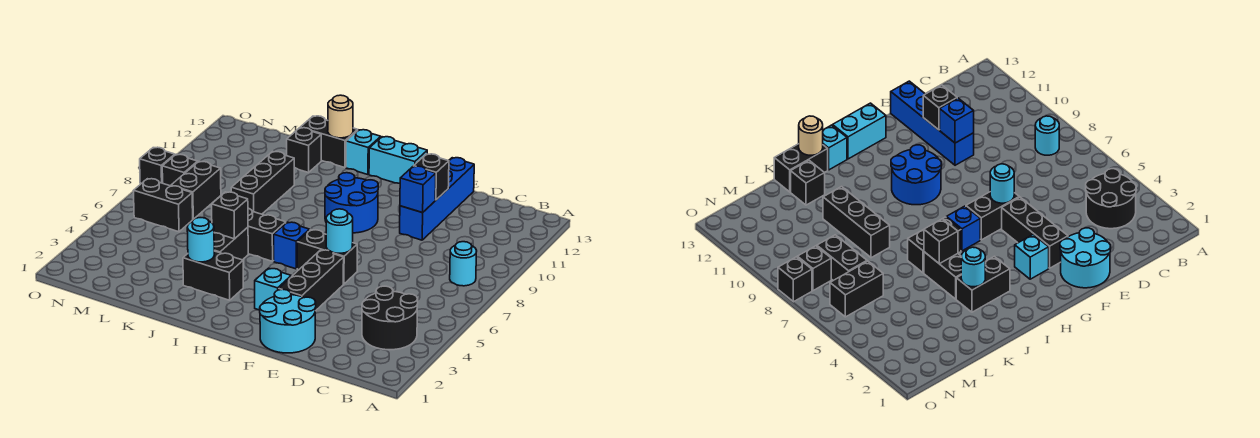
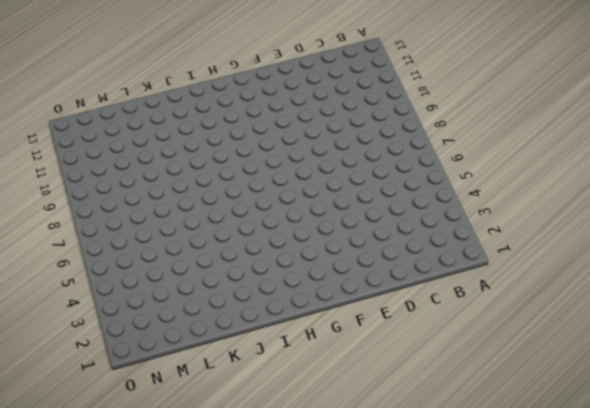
none -> black round brick B3:C4 level 1
none -> cyan round brick B8 level 1
none -> cyan round brick E1:F2 level 1

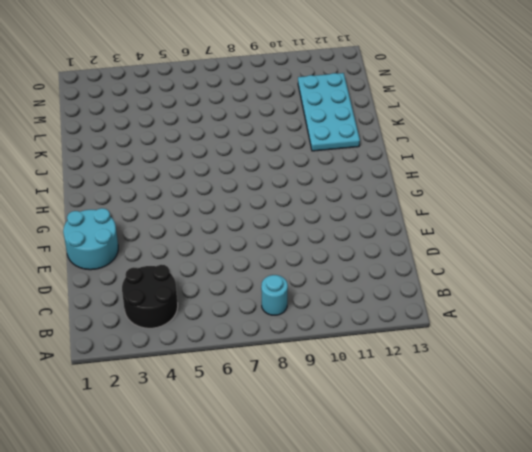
cyan plate J11:M12 level 1 -> black brick K12 level 1
none -> blue brick E10:E13 level 1
none -> black brick F3:F5 level 1
none -> black brick F6:G6 level 1

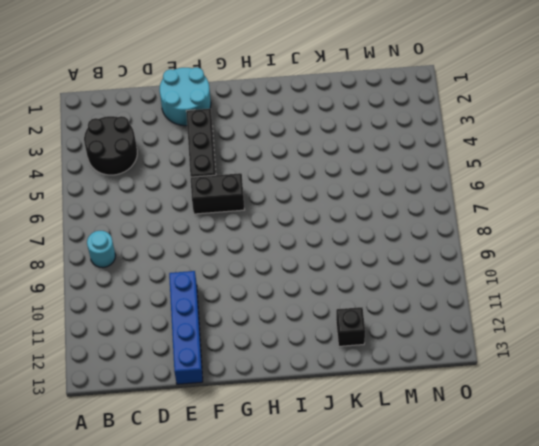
none -> cyan brick G3 level 1
none -> blue round brick G9:H10 level 1
none -> cyan brick G13:H13 level 1

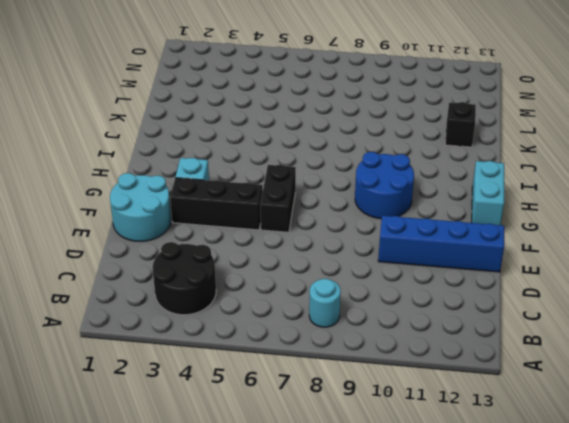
none -> blue brick H6 level 1
none -> black brick I3:J3 level 1
none -> black brick I6:J6 level 1

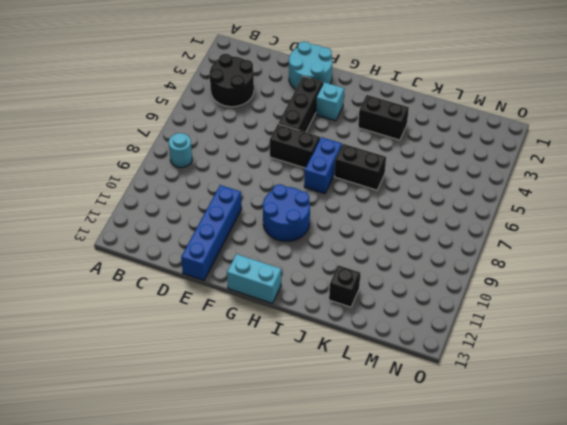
blue brick H6:H7 level 1 -> blue brick H6 level 1
none -> cyan brick I13 level 1
none -> black brick J4:J5 level 1
none -> black brick J13:K13 level 1

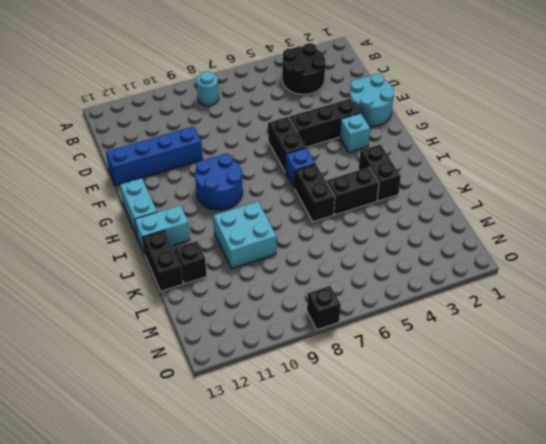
cyan brick I12:I13 level 1 -> cyan brick I13 level 1
cyan brick J9:K10 level 1 -> black brick K8:K10 level 1
none -> black brick M6:N6 level 1
none -> black brick M7:M8 level 1
none -> black brick N8 level 1

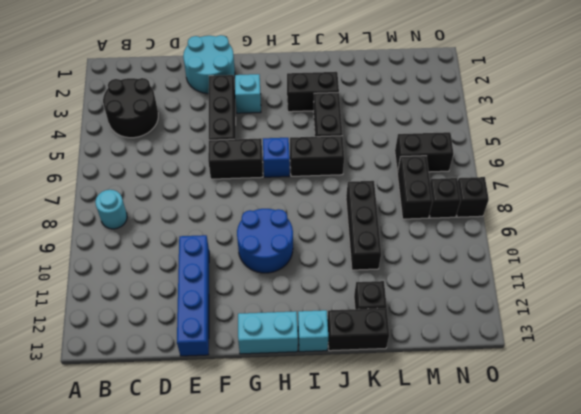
none -> blue brick E10 level 2
none -> black brick E11 level 2
none -> cyan round brick F6 level 2

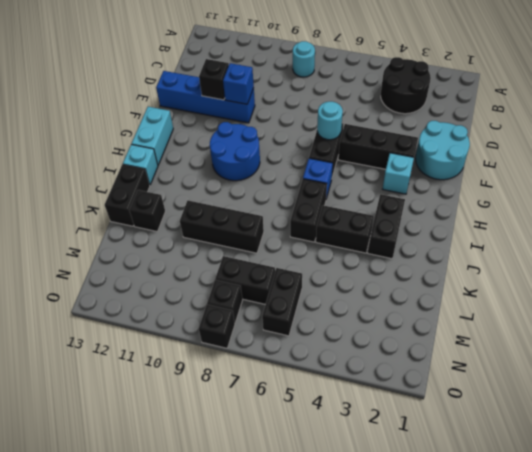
none -> cyan round brick J3 level 2
none -> black brick J5 level 2
none -> tan round brick J13 level 2

